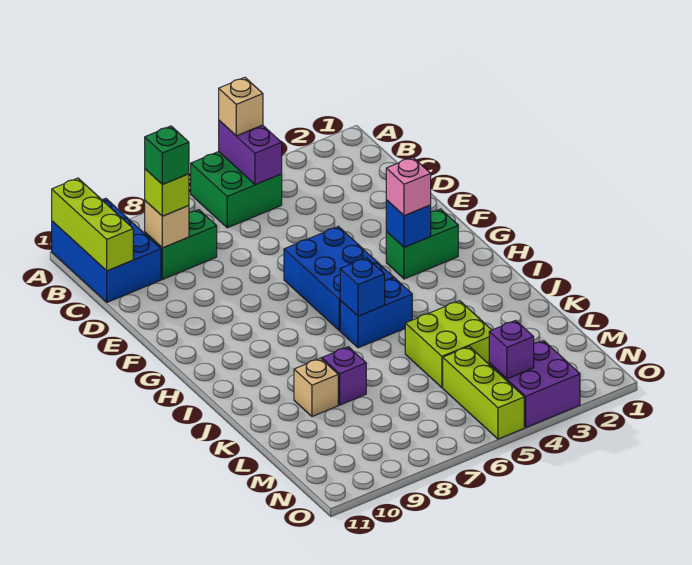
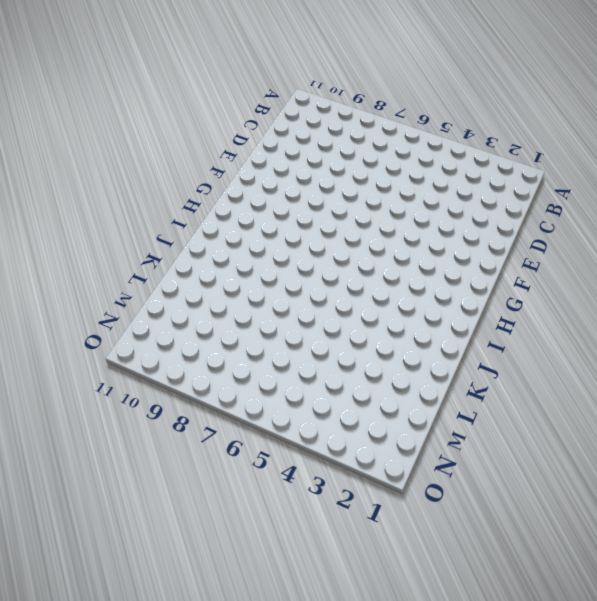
none -> green brick A5:B6 level 1
none -> blue brick A10:C11 level 1
none -> green brick C8:C9 level 1

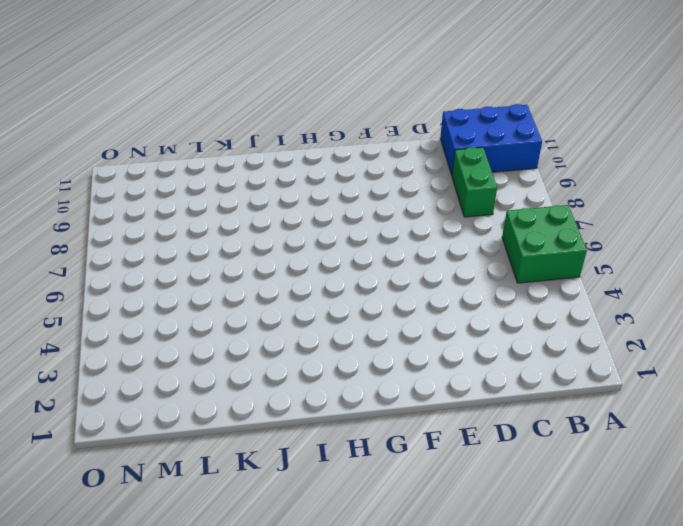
none -> blue brick F5:H6 level 1
none -> green brick G2:G3 level 1
none -> blue brick I5:I6 level 1

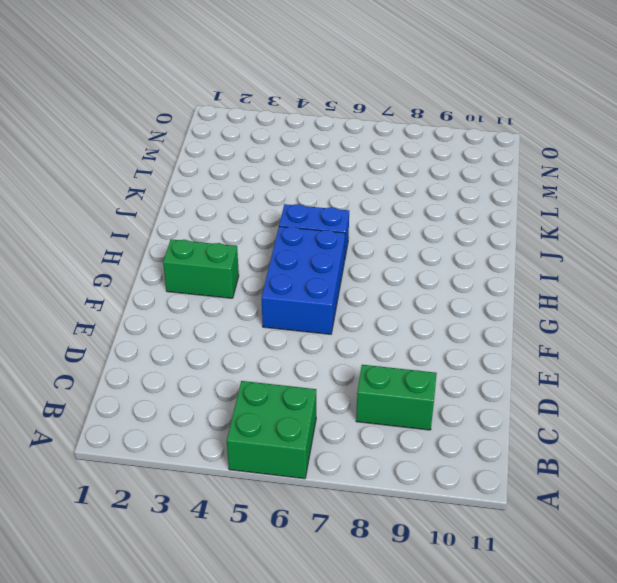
none -> blue brick A10:C11 level 1
none -> lime brick K4:L5 level 1
none -> purple brick K8 level 1

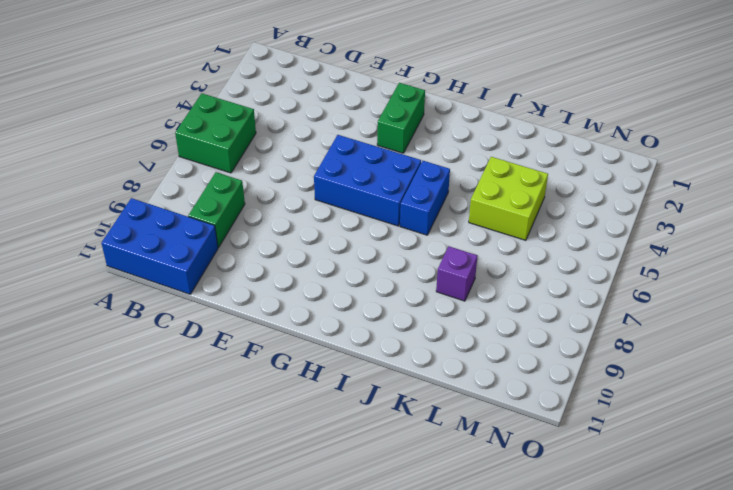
none -> tan brick K9 level 1
none -> lime brick M5:O5 level 1
none -> purple brick N3:O4 level 1

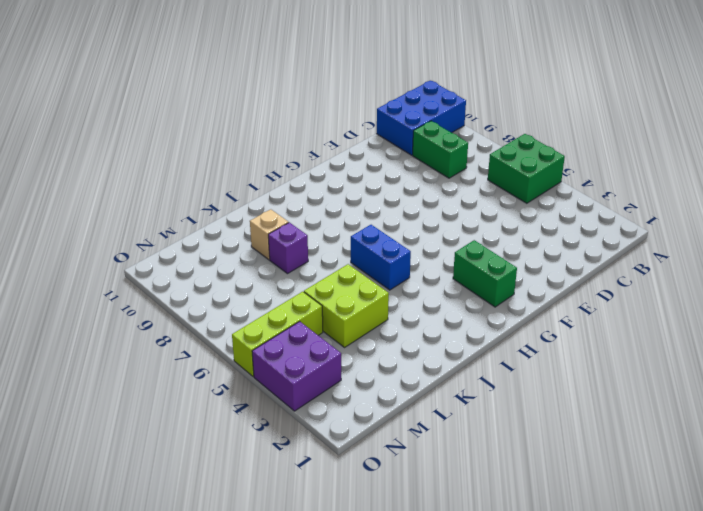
none -> blue brick F5:H6 level 1
none -> purple brick A5:B5 level 2
none -> lime brick A11:C11 level 2

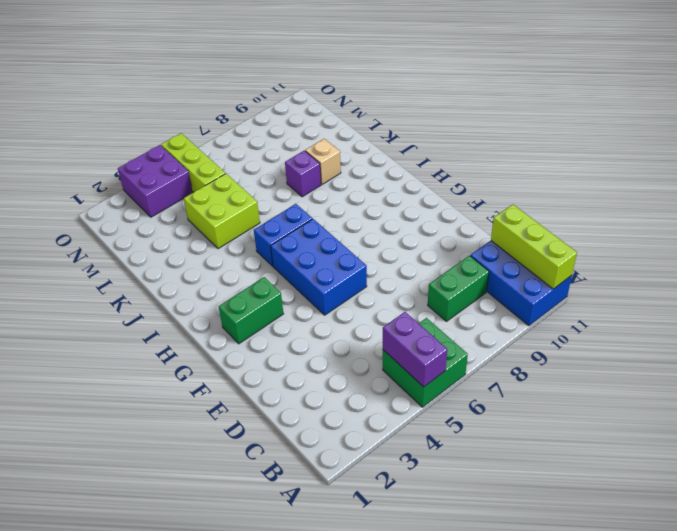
none -> tan brick C9 level 2
none -> blue brick G3 level 2
none -> blue brick I6 level 2

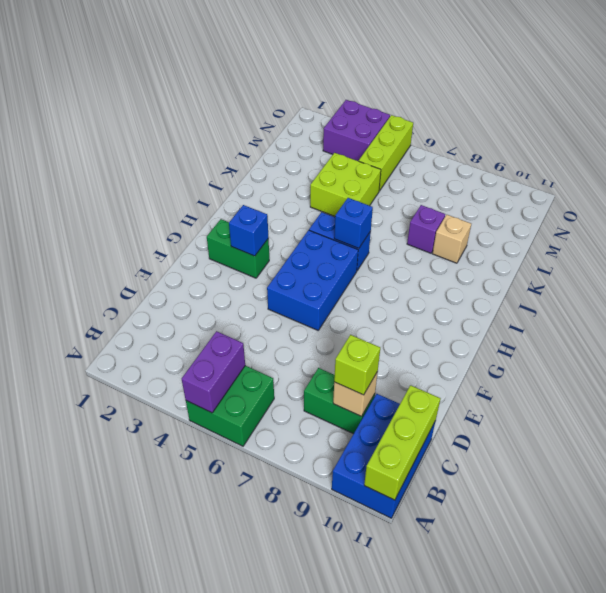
none -> purple brick N4 level 2
none -> tan brick A5 level 3
none -> pink brick G3 level 3

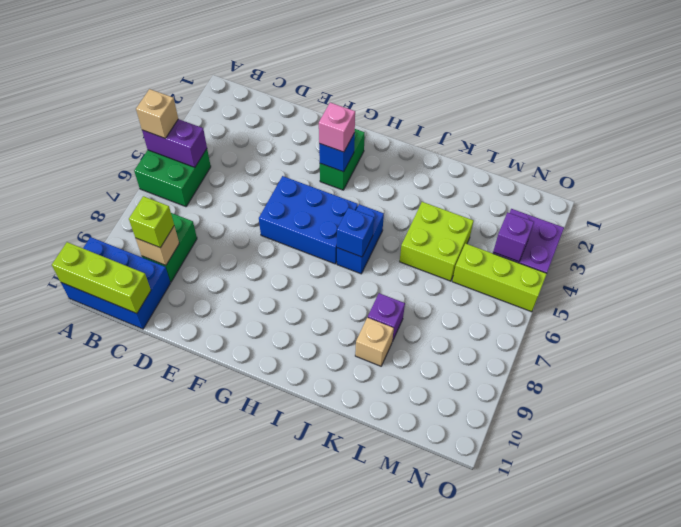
none -> green brick C9 level 4

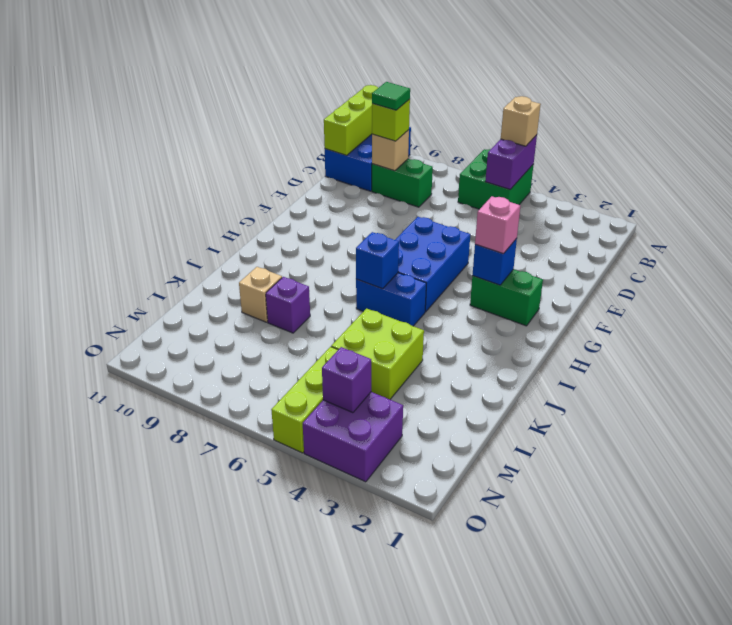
green tile C9 level 4 -> green brick C9 level 4

